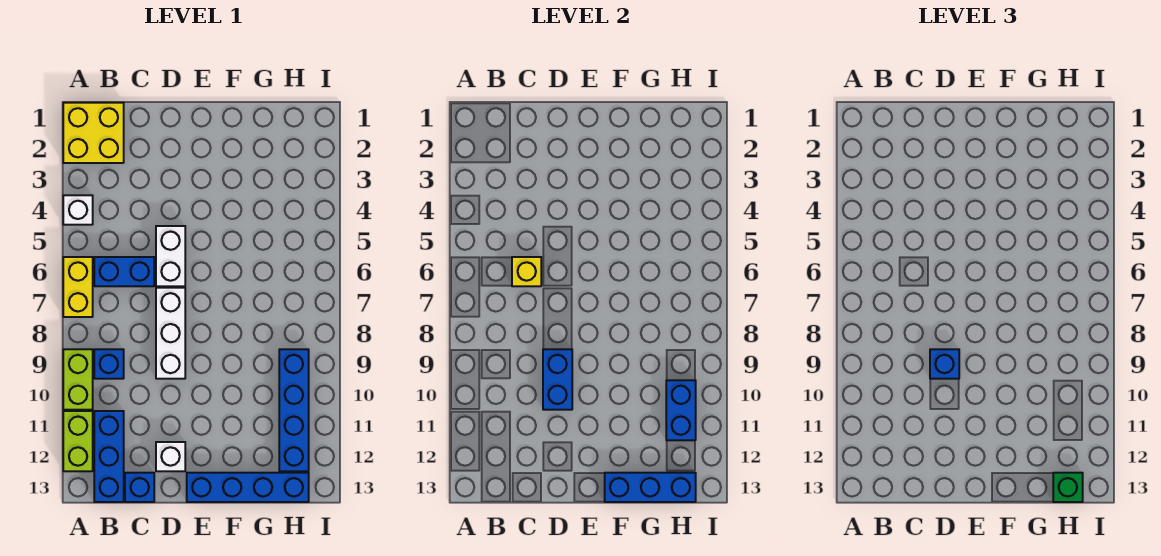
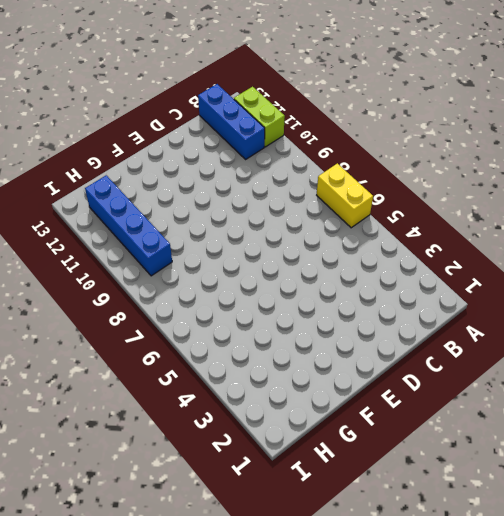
none -> yellow brick A1:B2 level 1
none -> white brick A4 level 1
none -> lime brick A9:A10 level 1

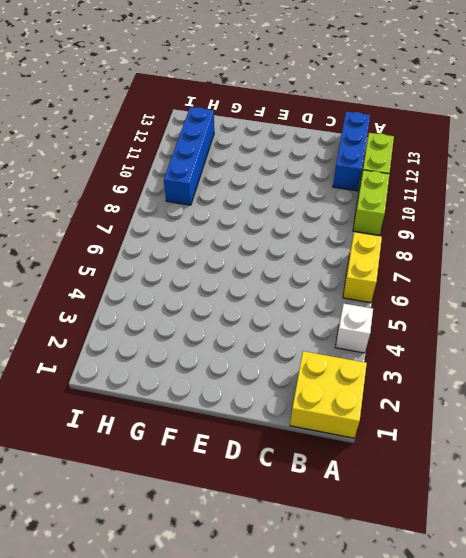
none -> blue brick B6:C6 level 1
none -> blue brick B9 level 1
none -> blue brick C13 level 1

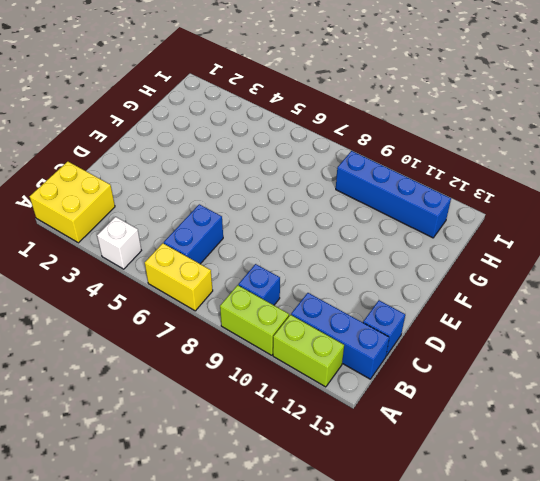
none -> white brick D5:D6 level 1
none -> white brick D7:D9 level 1
none -> white brick D12 level 1

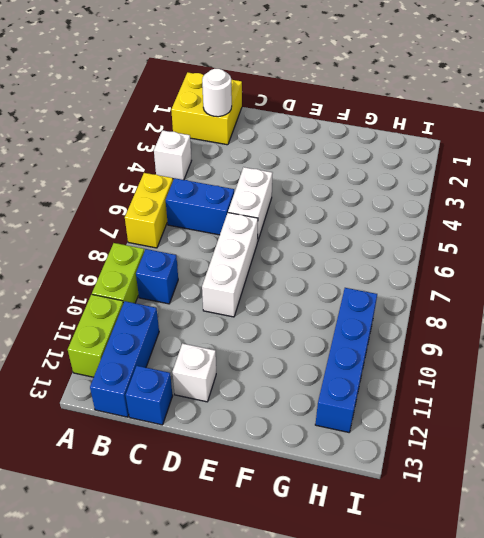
white round brick B2 level 2 -> none
none -> blue brick E13:H13 level 1
none -> yellow brick C6 level 2
none -> blue brick D9:D10 level 2

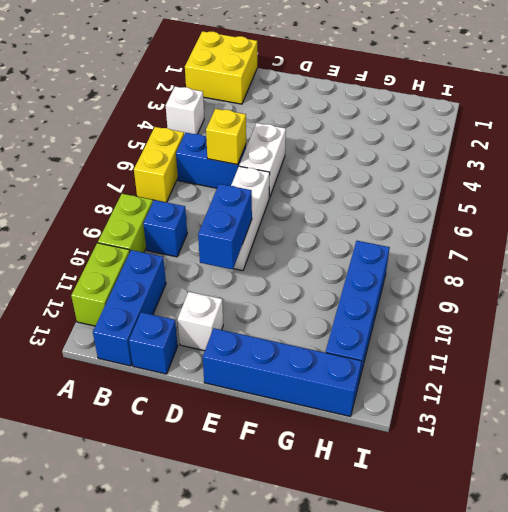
none -> blue brick F13:H13 level 2
none -> blue brick H10:H11 level 2
none -> blue brick D9 level 3

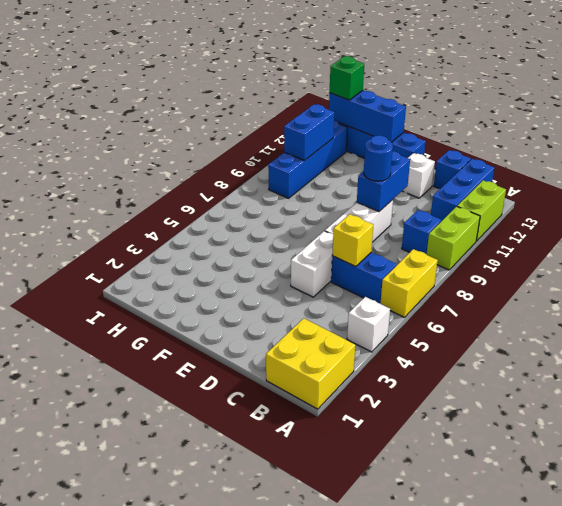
blue round brick D9 level 3 -> blue brick D9 level 3

